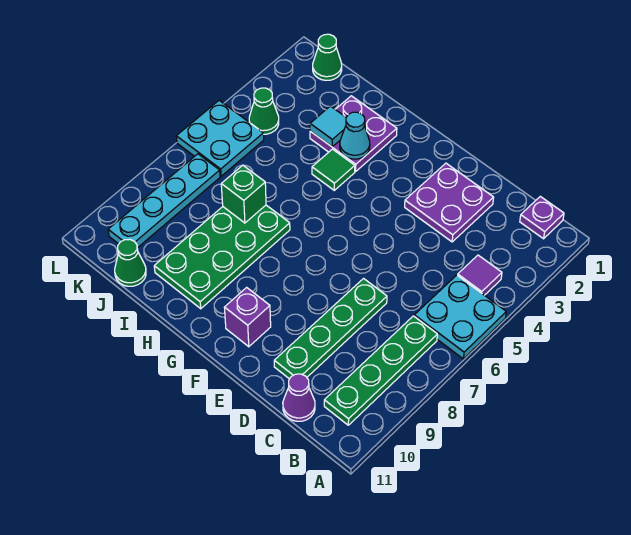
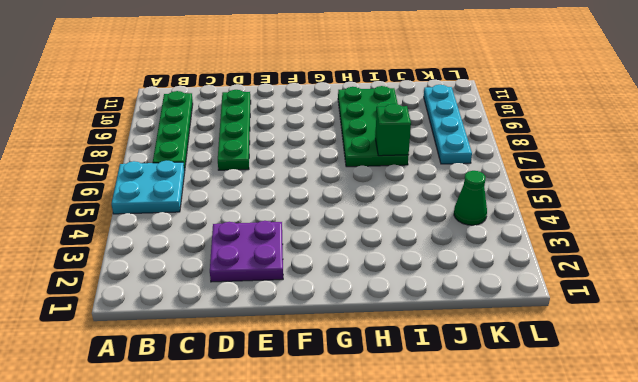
none -> purple plate B1 level 1
none -> purple tile B4 level 1
none -> purple cone C11 level 1

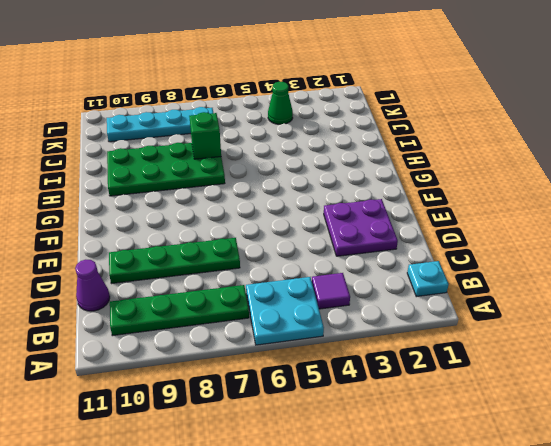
cyan plate B1 level 1 -> purple plate B1 level 1
none -> purple brick F10 level 1
none -> purple plate H2:I3 level 1
none -> green tile H4 level 1

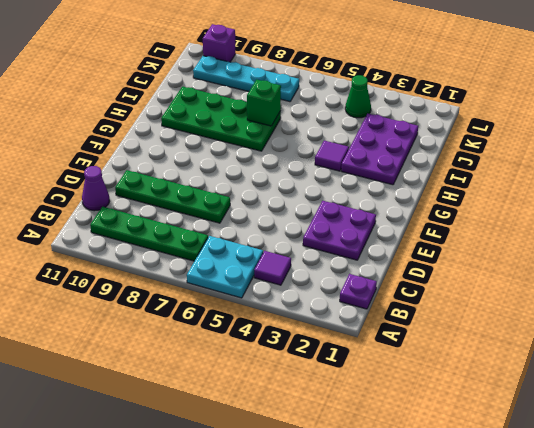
purple plate H2:J3 level 1 -> purple plate H2:I3 level 1
purple tile H4 level 1 -> green tile H4 level 1
purple brick L10 level 1 -> purple brick F10 level 1
none -> green cone J11 level 1
none -> green cone K1 level 1
none -> cyan plate K5:L6 level 1

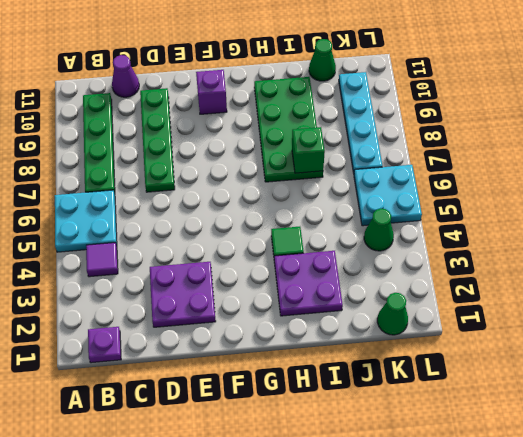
none -> cyan cone H3 level 2
none -> cyan tile I3 level 2

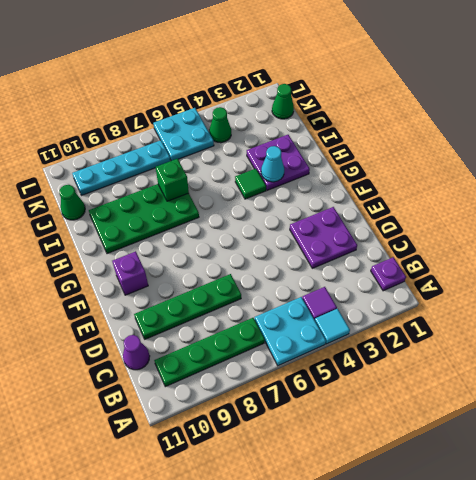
cyan tile A4 level 1 -> cyan tile I3 level 2

